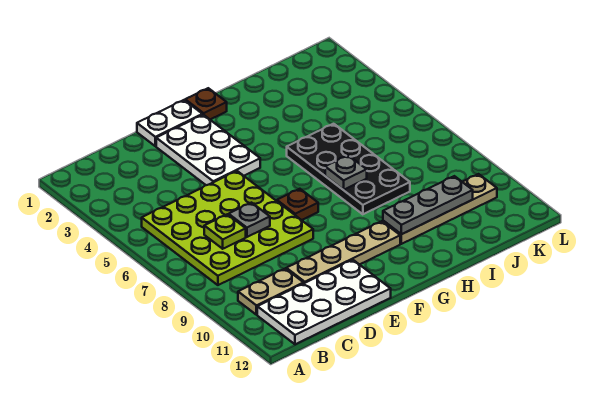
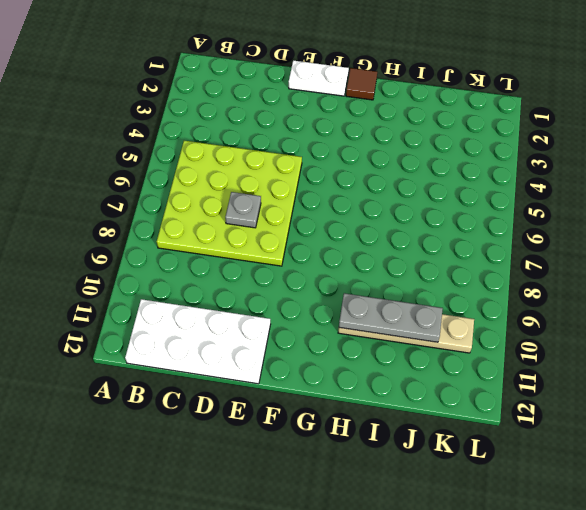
brown tile G1 level 1 -> brown plate G1 level 1
none -> tan plate B10:C10 level 1
none -> tan plate D10:G10 level 1
none -> white plate E2:F4 level 1

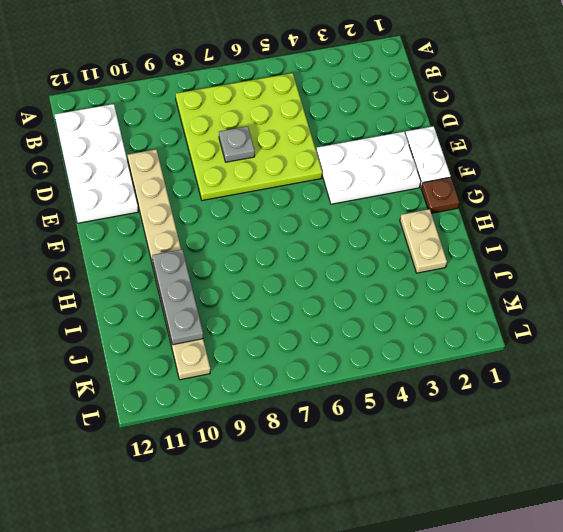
tan plate H2:I2 level 1 -> tan plate B10:C10 level 1
none -> brown plate F7 level 1
none -> black plate H5:I8 level 1
none -> lime plate C7 level 2

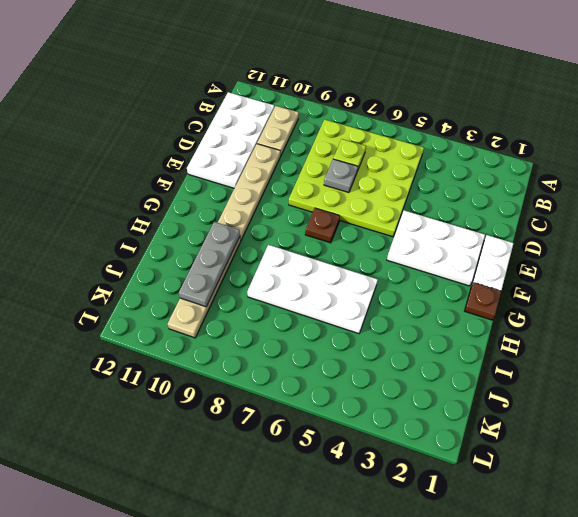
white plate H5:I8 level 1 -> black plate H5:I8 level 1
none -> grey plate H7 level 2

